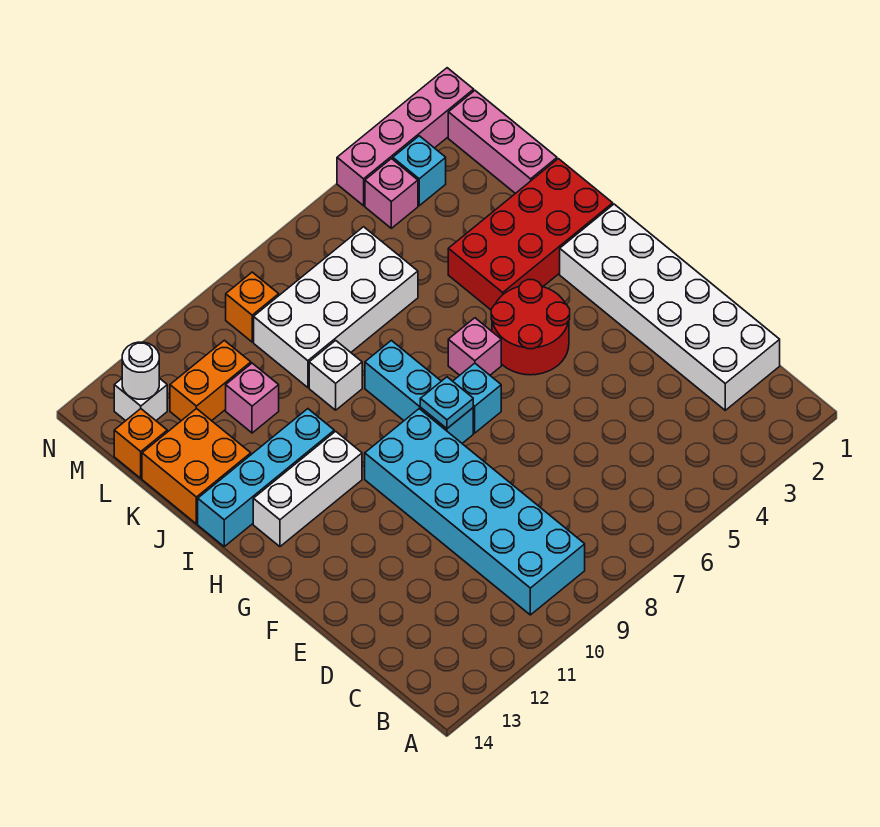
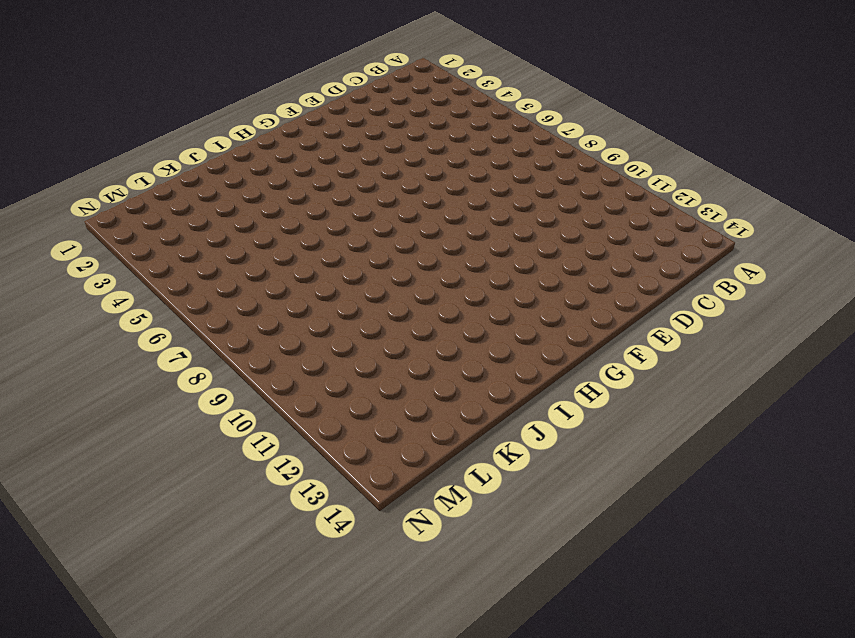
none -> cyan brick B9:G10 level 1
none -> white brick C1:H2 level 1
none -> red round brick G4:H5 level 1

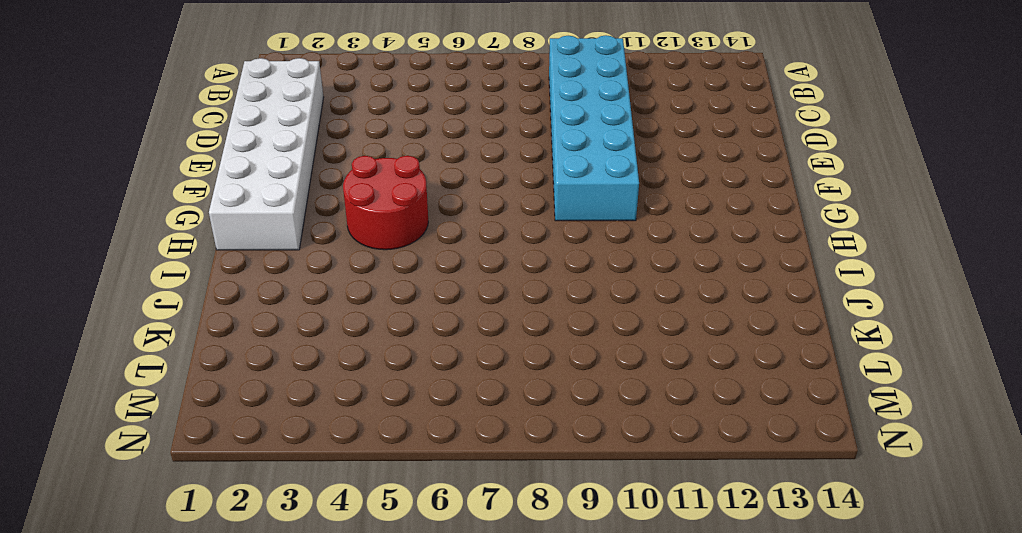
none -> cyan brick G7 level 1
none -> cyan brick G8:I8 level 1
none -> pink brick H6 level 1

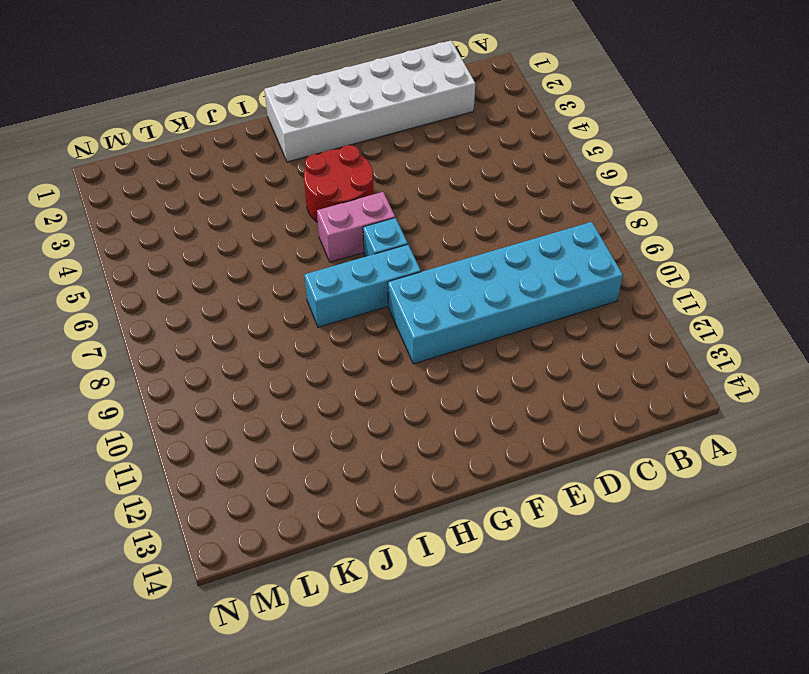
pink brick G6:H6 level 1 -> pink brick H6 level 1
none -> white brick H11:H13 level 1
none -> red brick I1:J4 level 1
none -> cyan brick I11:I14 level 1

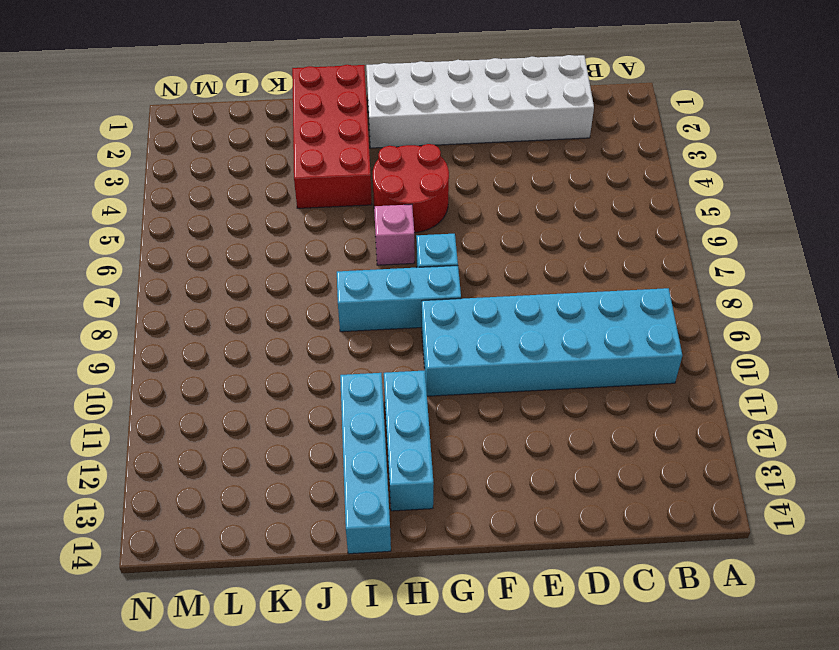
cyan brick H11:H13 level 1 -> white brick H11:H13 level 1
none -> white brick J9 level 1
none -> orange brick J13:K14 level 1
none -> pink brick K1:M1 level 1

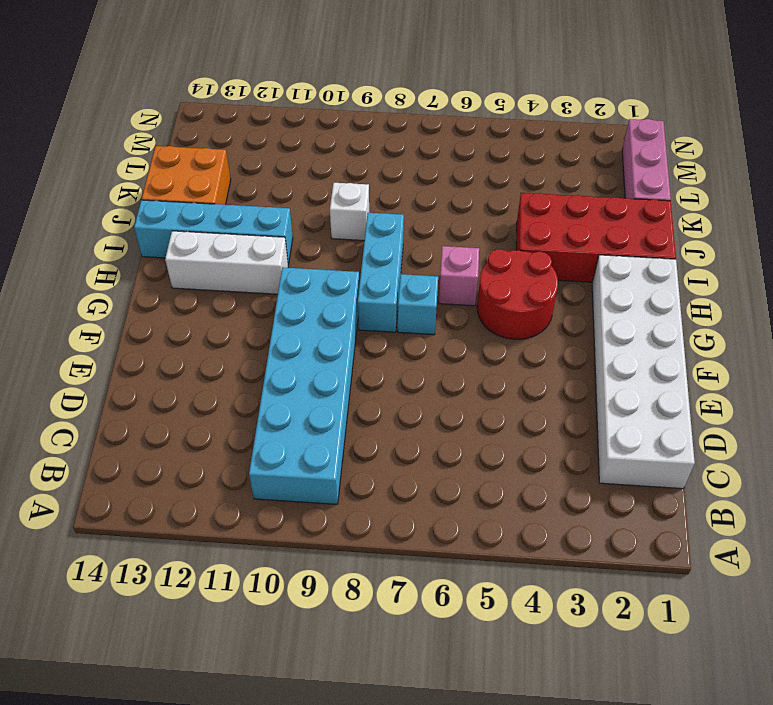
none -> white brick K6:L9 level 1
none -> pink brick K11 level 1
none -> orange brick L11:L12 level 1

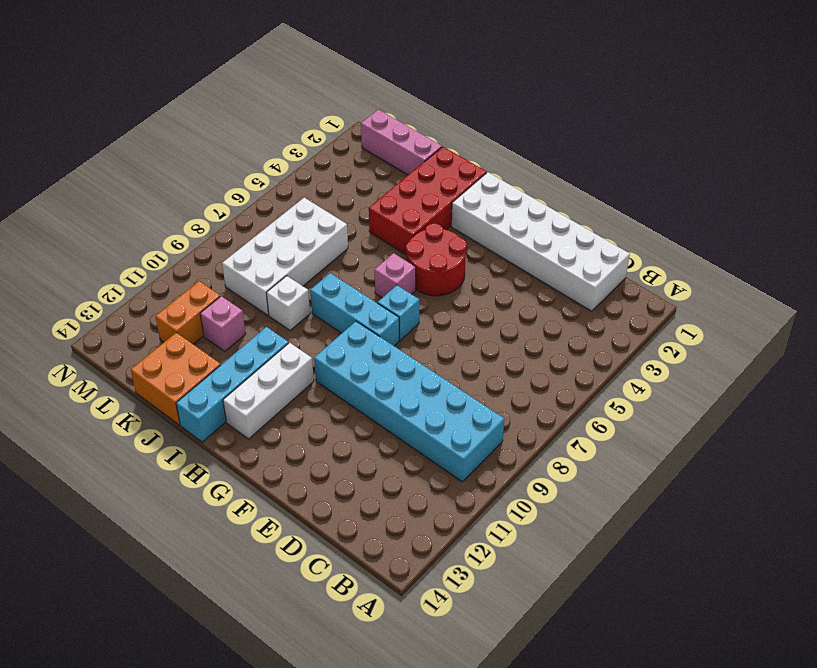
none -> orange brick L14 level 1
none -> cyan brick M3 level 1
none -> pink brick M4 level 1

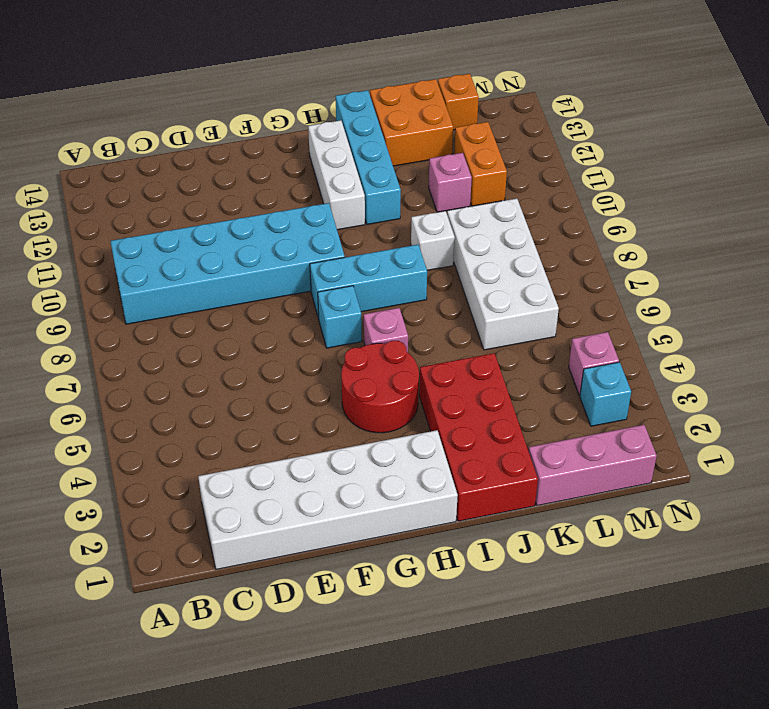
none -> orange brick M9 level 1
none -> white brick M13 level 1
none -> pink brick N1:N4 level 1

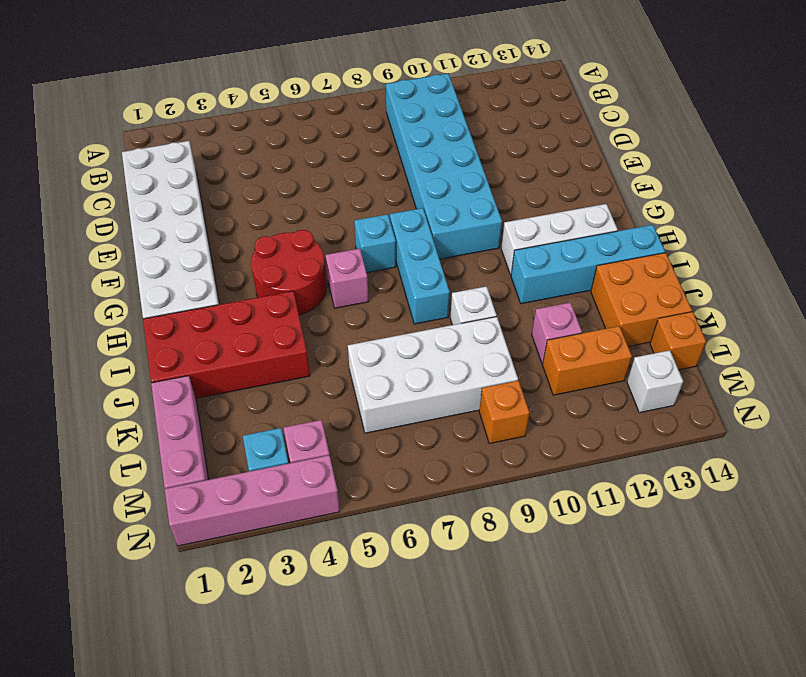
none -> cyan plate G8 level 2
none -> white round brick M13 level 2

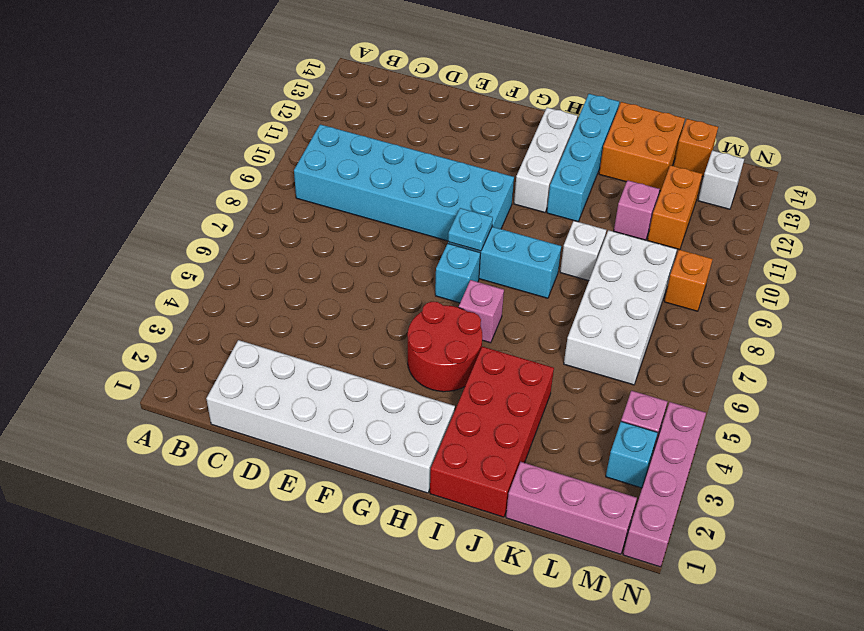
none -> white round brick M13 level 2

